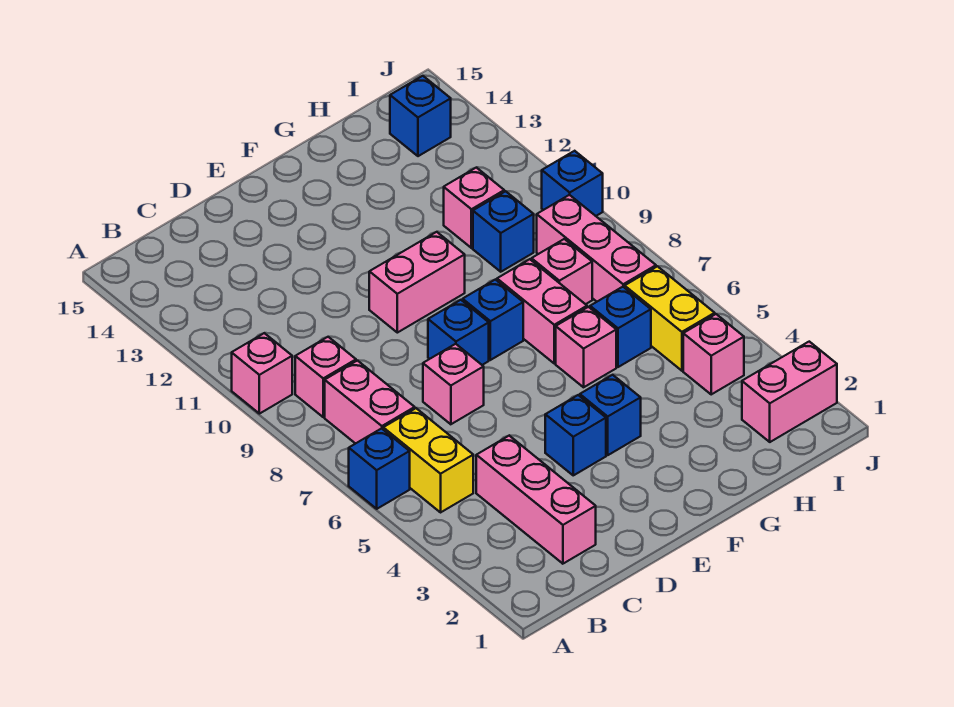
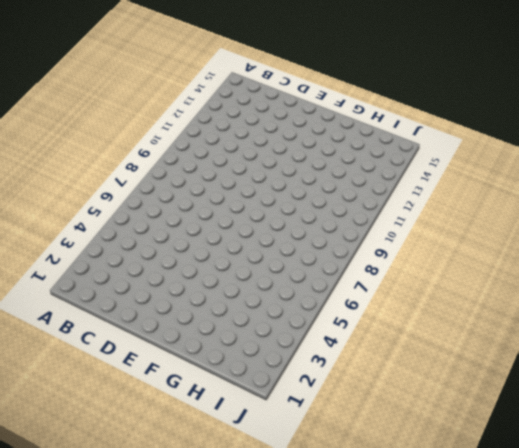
none -> blue brick A6 level 1
none -> pink brick A10 level 1
none -> yellow brick B5:B6 level 1

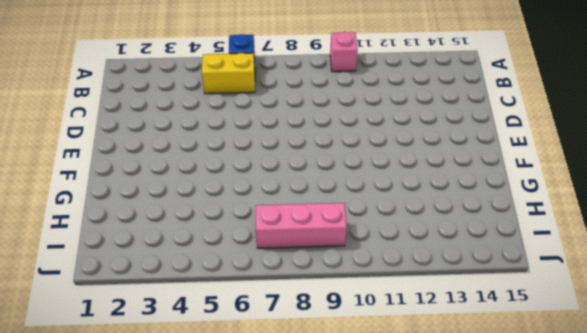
none -> pink brick B7:B8 level 1
none -> pink brick B9 level 1
none -> pink brick C2:C4 level 1

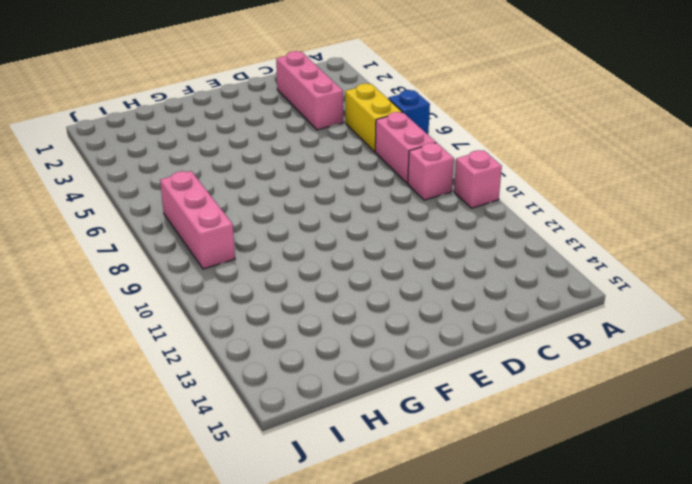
none -> pink brick D7 level 1
none -> blue brick E4 level 1
none -> blue brick E8 level 1

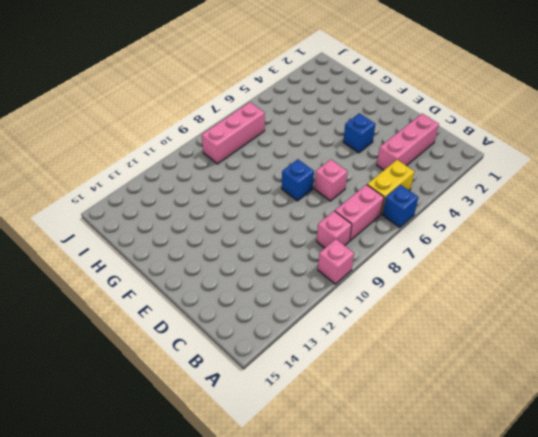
none -> pink brick E10:F10 level 1
none -> blue brick F4 level 1
none -> blue brick F8 level 1

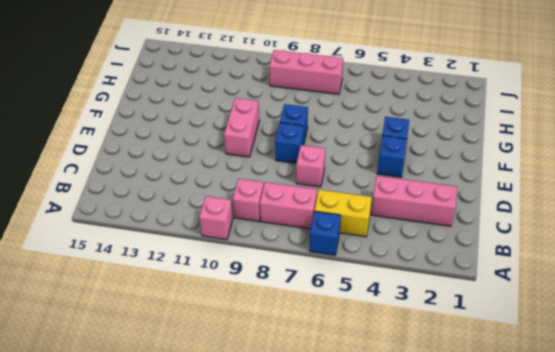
none -> pink brick G6 level 1
none -> pink brick G7:G8 level 1
none -> blue brick H6 level 1

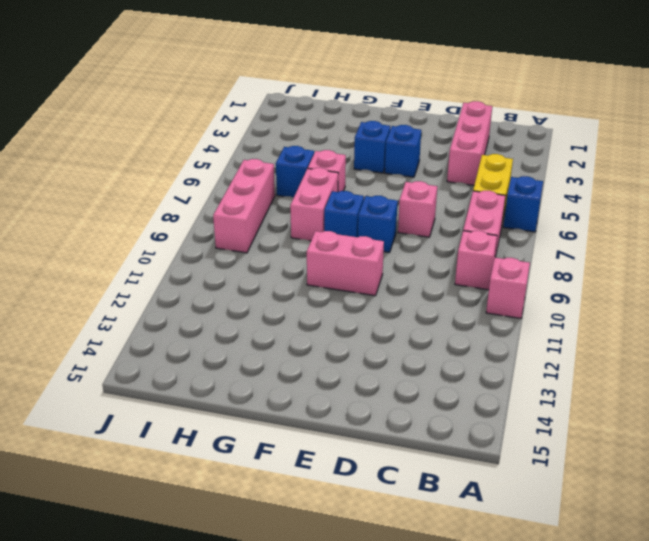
none -> pink brick H8 level 1
none -> blue brick H10 level 1
none -> pink brick H11 level 1

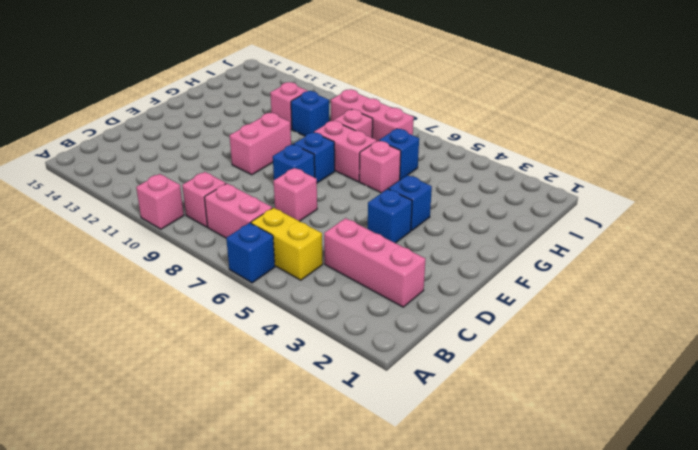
none -> pink brick I2:J2 level 1
none -> pink brick I4 level 1
none -> yellow brick I5:I6 level 1

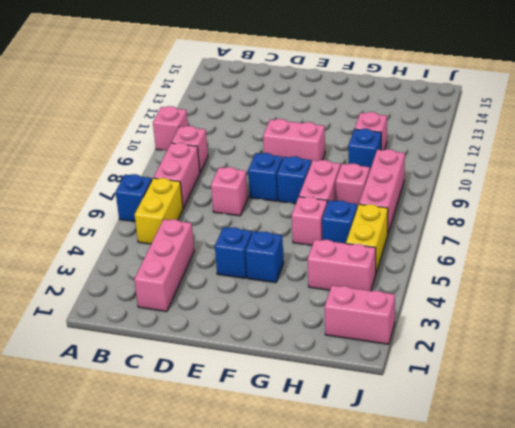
pink brick H4:I4 level 1 -> pink brick I4 level 1
none -> blue brick I14 level 1
none -> blue brick J10 level 1

